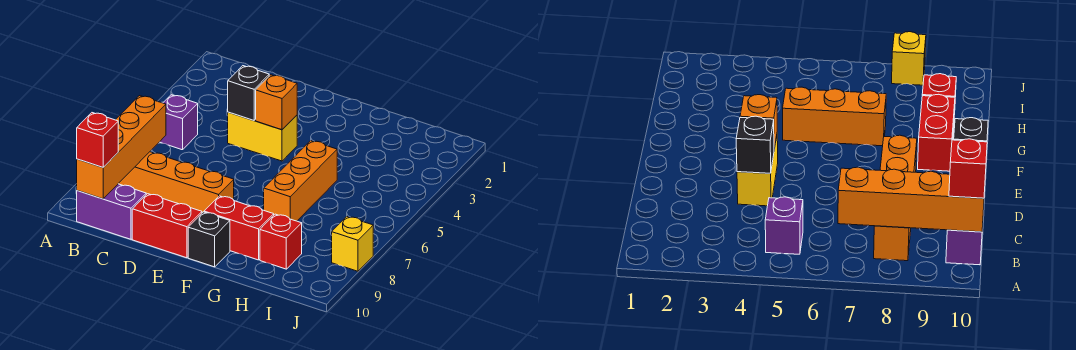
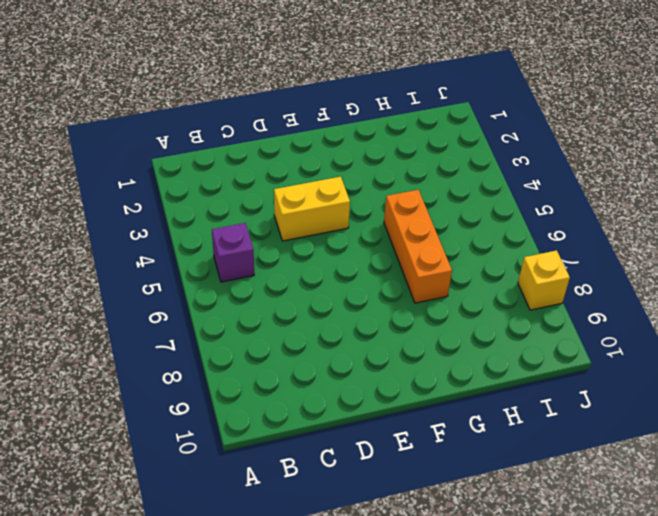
none -> orange brick B8:E8 level 1
none -> purple brick B10:C10 level 1
none -> red brick D10:E10 level 1

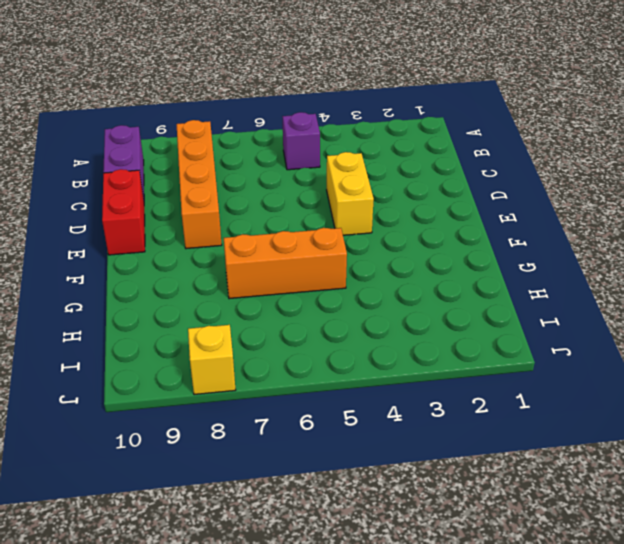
none -> red brick F9:G9 level 1
none -> black brick F10 level 1
none -> red brick H9 level 1

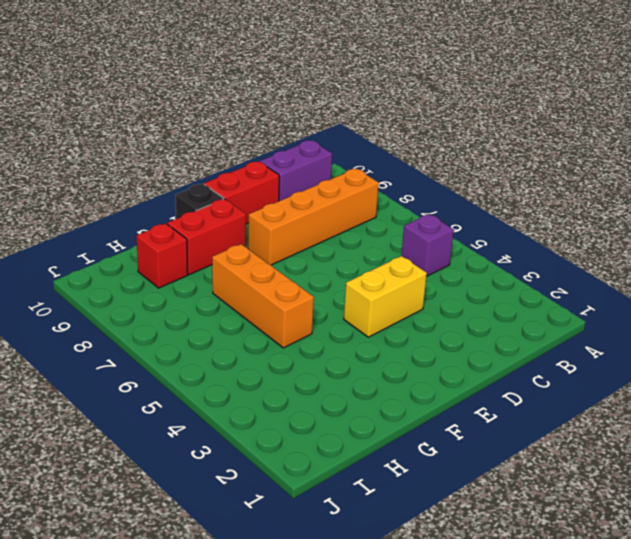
none -> yellow brick J8 level 1
none -> orange brick B7:B10 level 2
none -> black brick D4 level 2

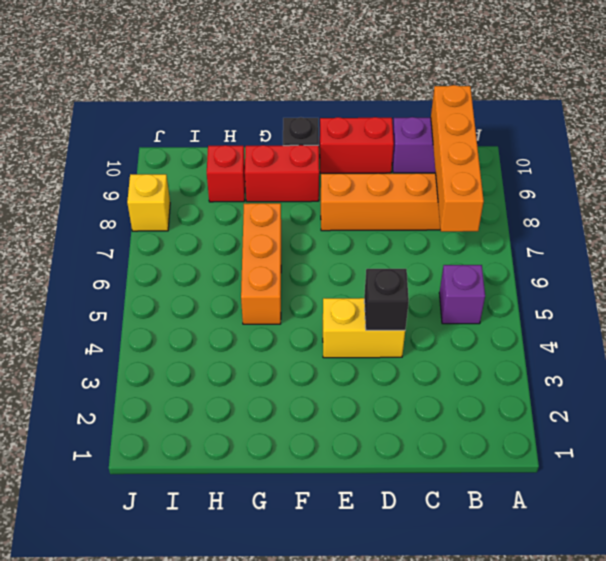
none -> orange brick E4 level 2
none -> red brick B10 level 3

